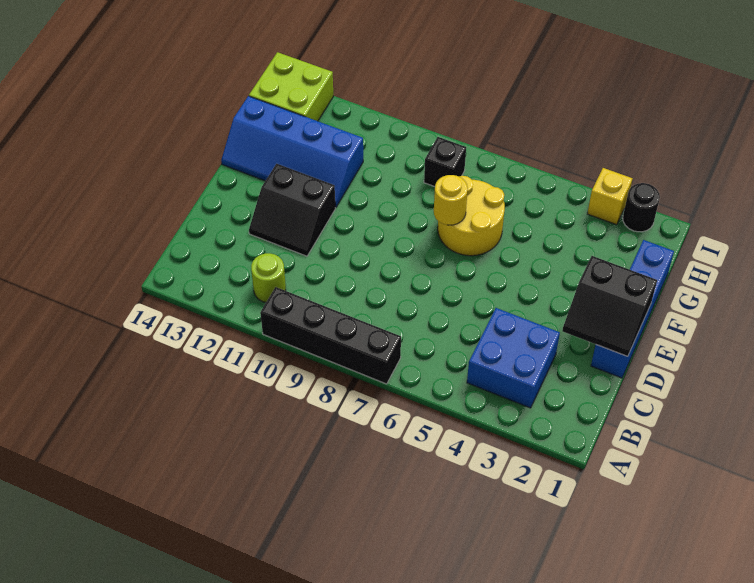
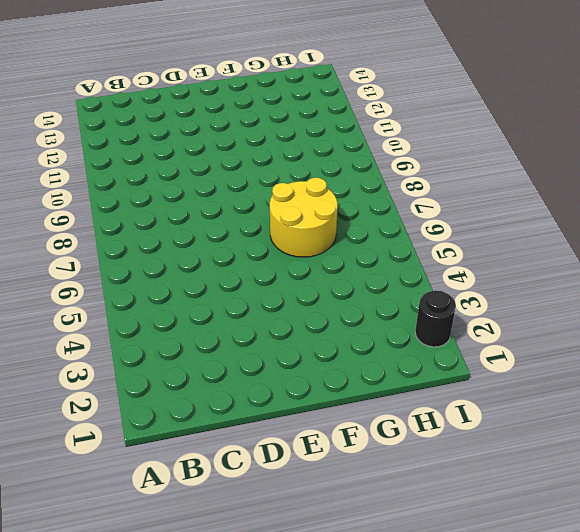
none -> black brick A7:A10 level 1
none -> blue brick B3:C4 level 1
none -> lime round brick B11 level 1

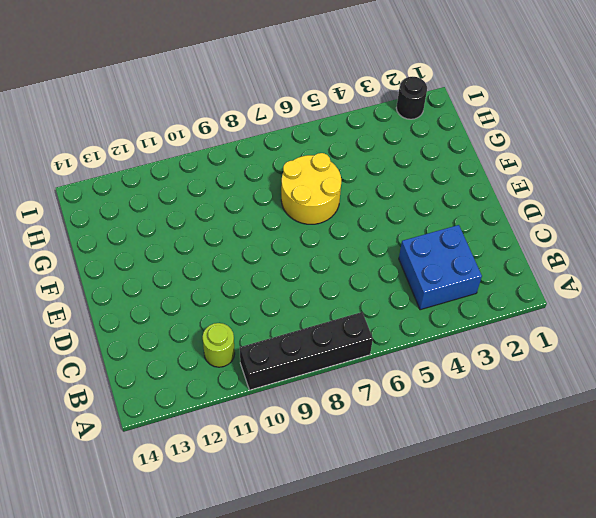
none -> blue brick D1:G1 level 1
none -> black slope D11:E12 level 1 top E
none -> blue slope F11:G14 level 1 top G

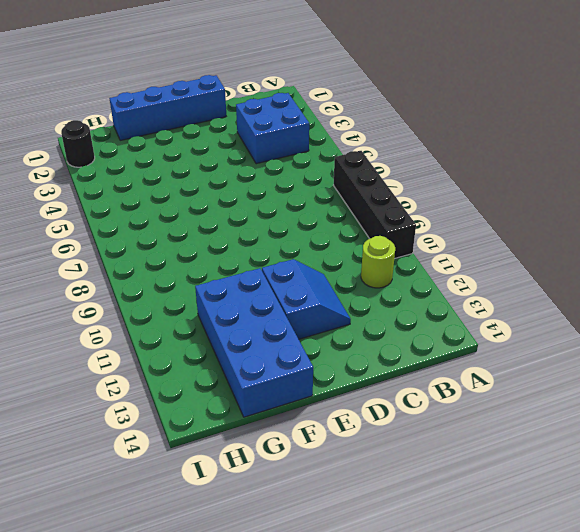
blue slope D11:E12 level 1 top E -> black slope D11:E12 level 1 top E
blue brick F11:G14 level 1 -> blue slope F11:G14 level 1 top G
none -> yellow round brick F6:G7 level 1
none -> black brick H8 level 1
none -> lime brick H13:I14 level 1

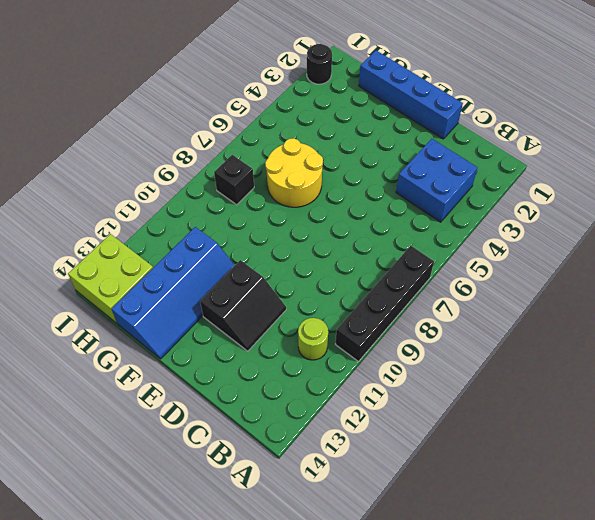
none -> yellow brick I3 level 1
none -> black slope D1:E2 level 2 top E
none -> yellow round brick F7 level 2

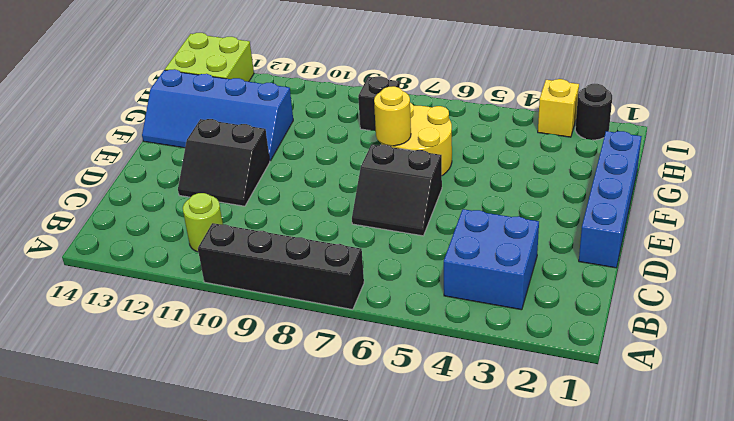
black slope D6:E7 level 1 top E -> black slope D1:E2 level 2 top E

